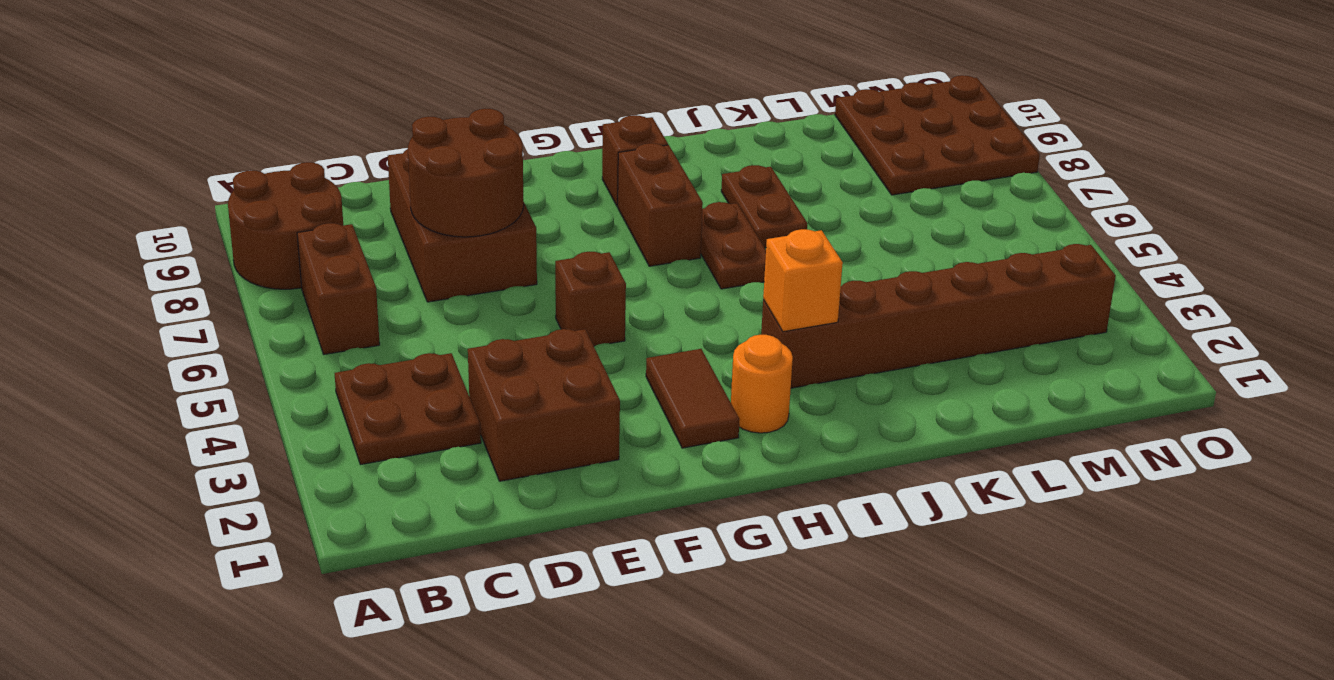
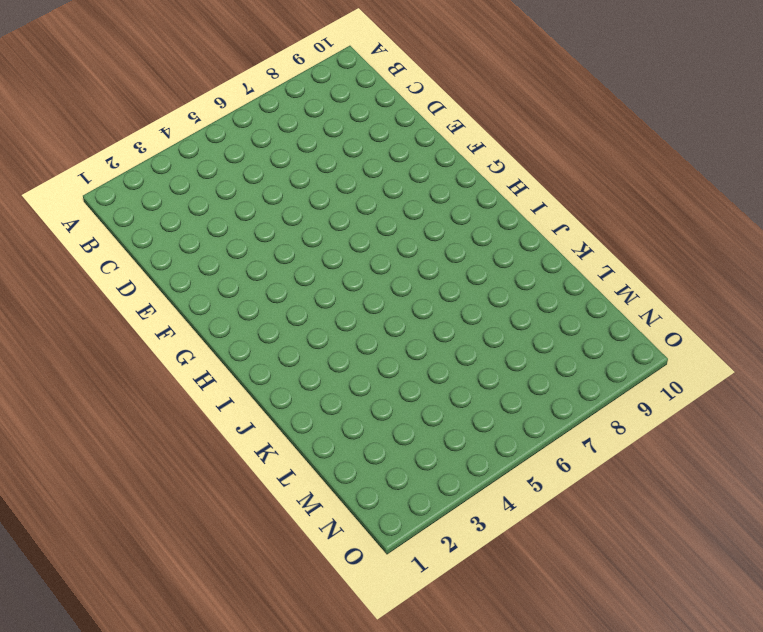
none -> brown round brick A8:B9 level 1
none -> brown plate B3:C4 level 1
none -> brown brick B6:B7 level 1

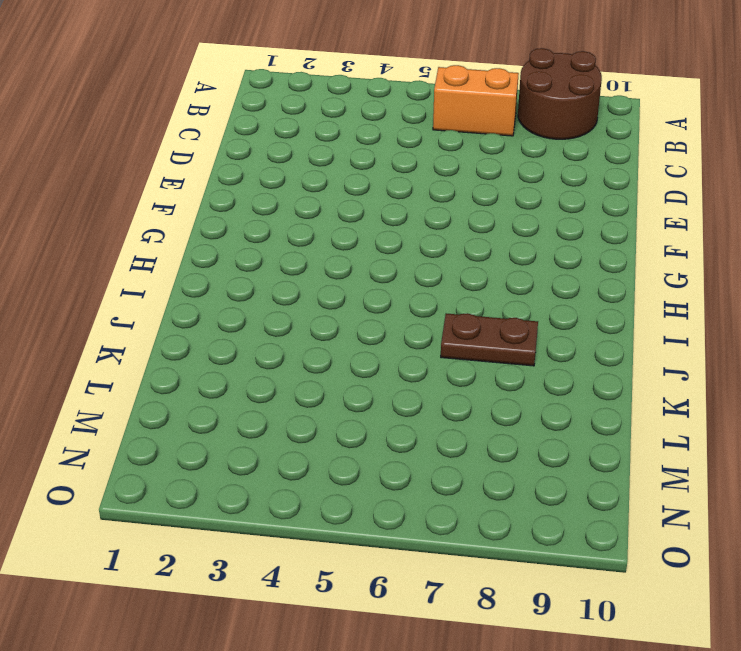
orange brick B6:B7 level 1 -> brown brick B6:B7 level 1
none -> brown plate B3:C4 level 1
none -> brown brick D2:E3 level 1
none -> brown brick D7:E9 level 1

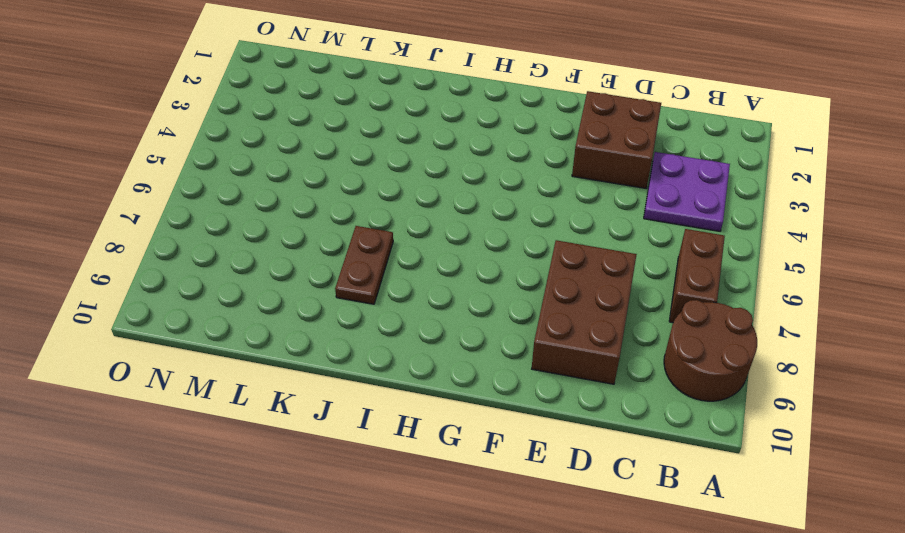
purple plate B3:C4 level 1 -> brown plate B3:C4 level 1
none -> brown brick F5 level 1
none -> brown tile G2:G3 level 1
none -> orange round brick H2 level 1

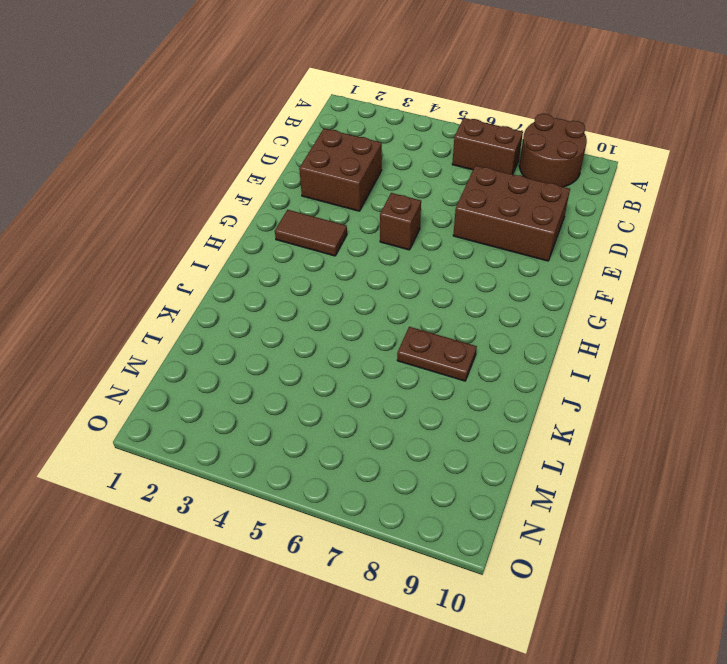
none -> brown plate B3:C4 level 1
none -> orange round brick H2 level 1
none -> brown brick H7:H8 level 1

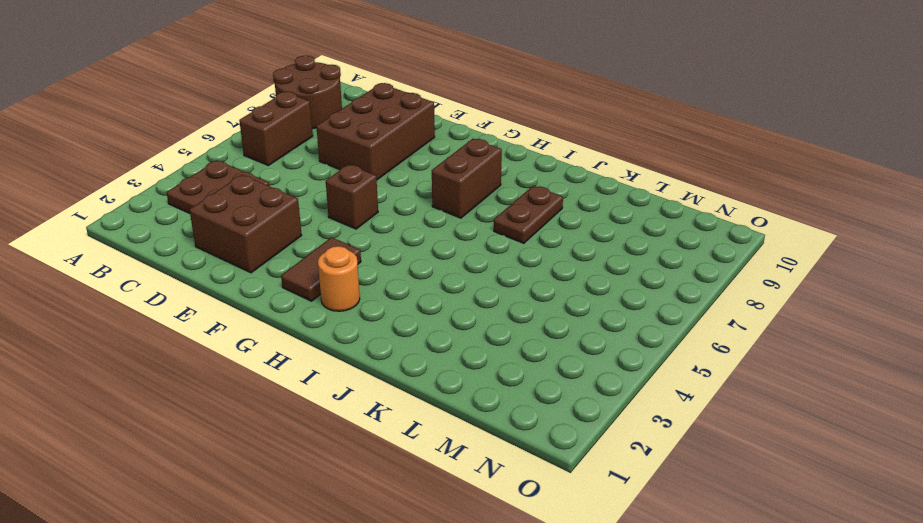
none -> brown brick H9 level 1
none -> brown brick I3:N3 level 1
none -> brown plate I6:I7 level 1

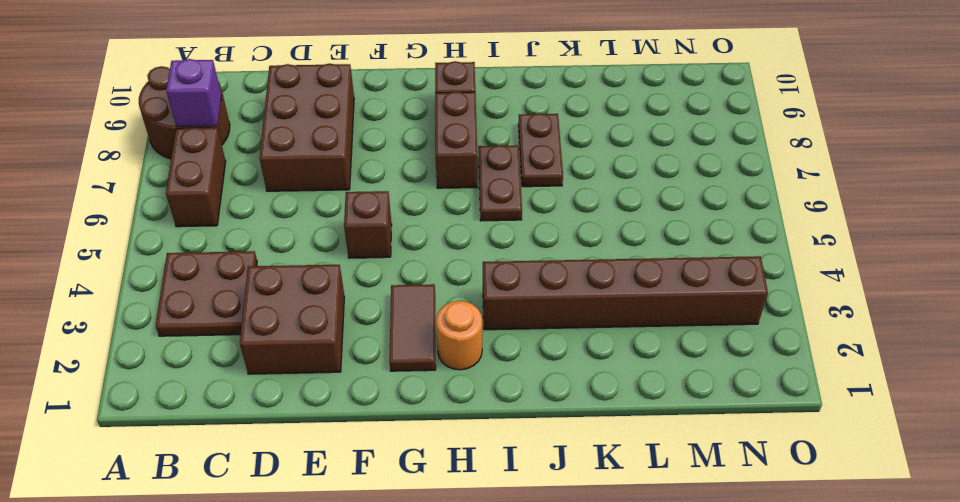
purple brick B8 level 2 -> none
none -> brown plate M8:O10 level 1
none -> brown round brick D7:E8 level 2
none -> orange brick I3 level 2

